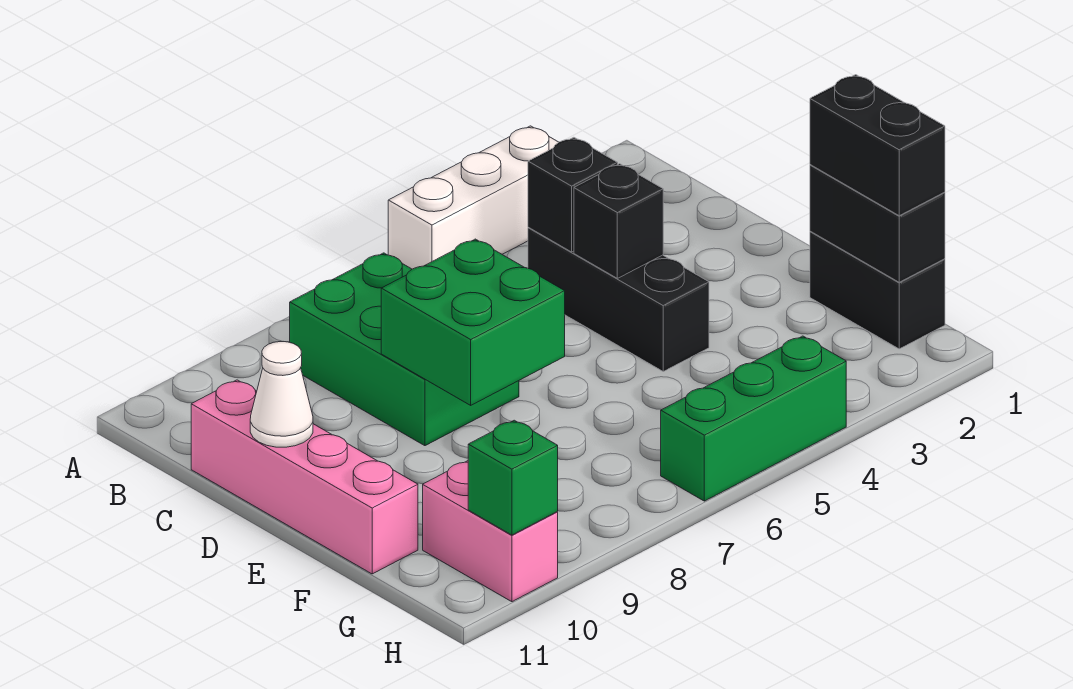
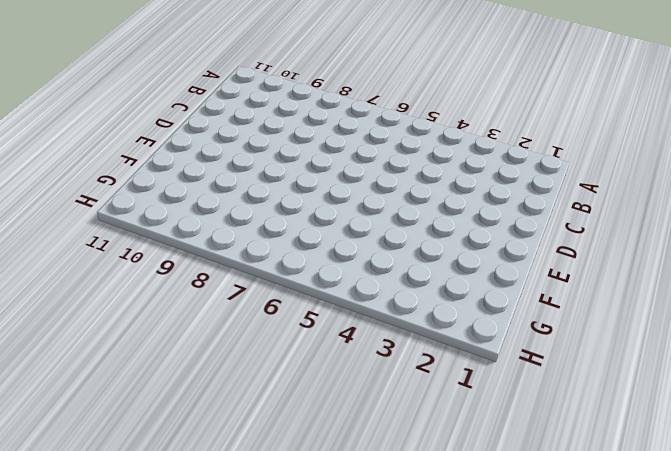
none -> white brick A3:A5 level 1
none -> green brick B7:D8 level 1
none -> black brick C4:E4 level 1

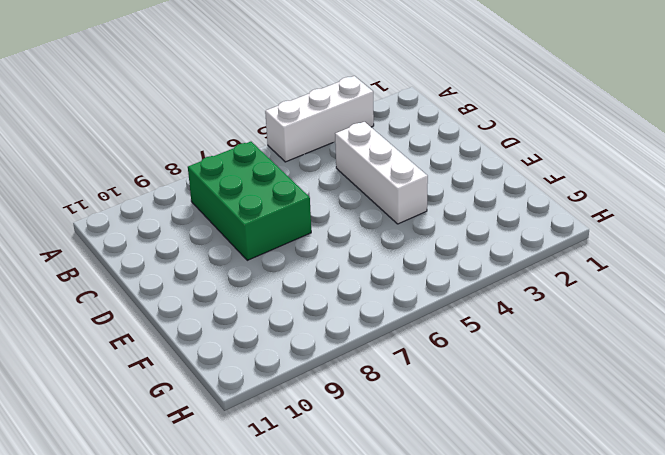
white brick C4:E4 level 1 -> black brick C4:E4 level 1
none -> pink brick C11:F11 level 1
none -> black brick F1:G1 level 1
none -> pink brick G10:H10 level 1

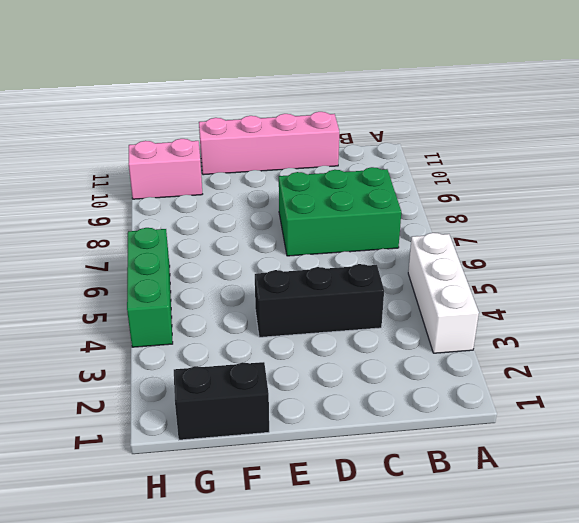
none -> black brick C4 level 2
none -> black brick D4 level 2
none -> green brick D7:E8 level 2

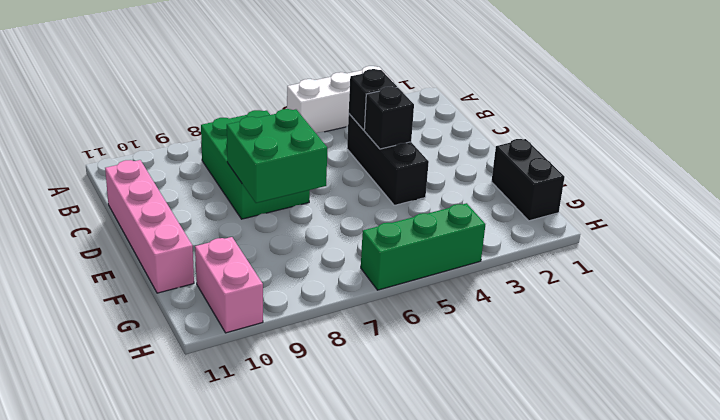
none -> white cone D11 level 2
none -> black brick F1:G1 level 2
none -> green brick H10 level 2

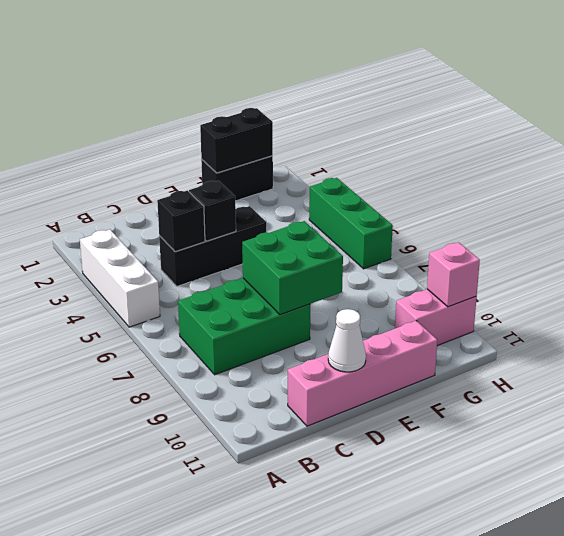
pink brick H10 level 2 -> green brick H10 level 2
none -> black brick F1:G1 level 3

